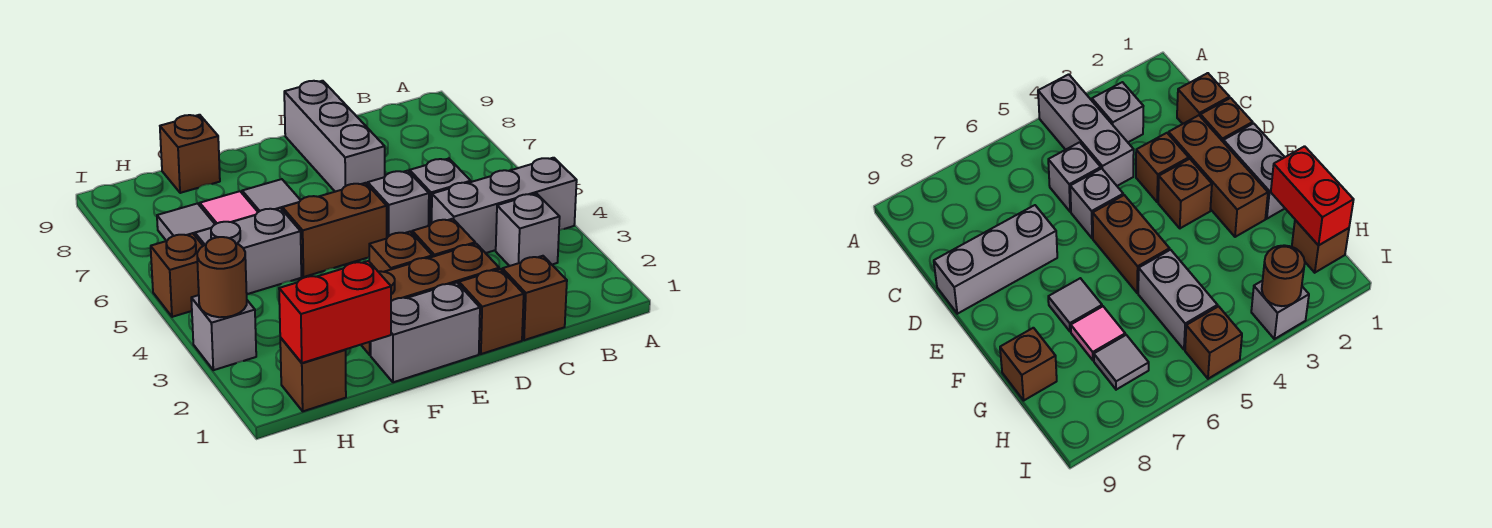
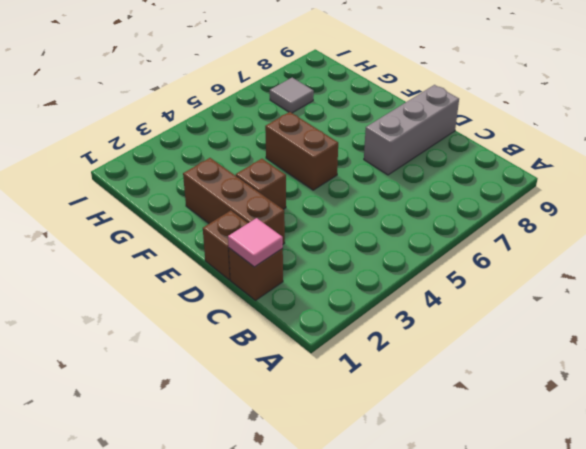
pink tile C1 level 2 -> pink tile G7 level 1
none -> grey brick A4:C4 level 1
none -> grey brick B3 level 1
none -> grey brick C5 level 1

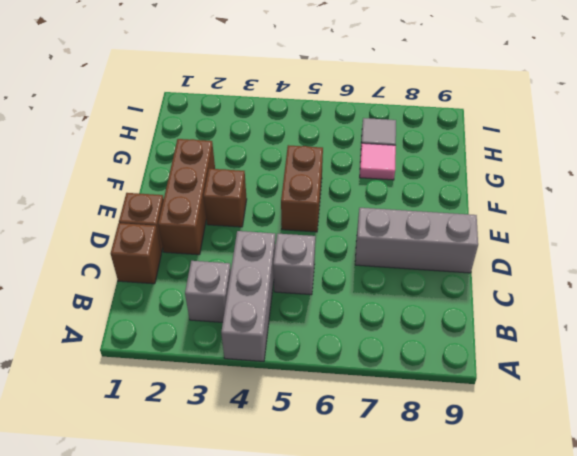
none -> brown brick D3 level 1
none -> grey brick D5 level 1
none -> grey brick E1:F1 level 1

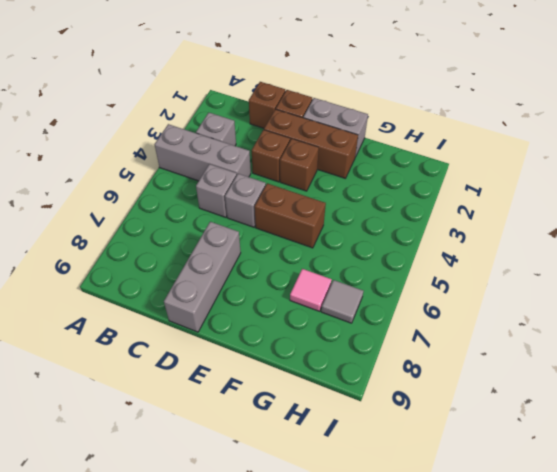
none -> grey tile F7 level 1
none -> grey brick G5:H5 level 1
none -> brown brick G9 level 1

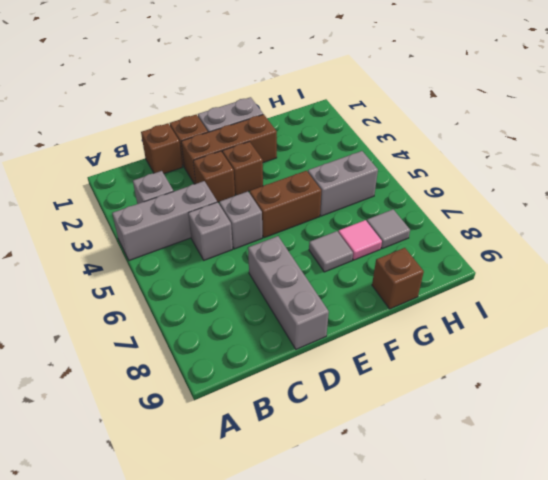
none -> brown brick H1 level 1
none -> grey brick I3 level 1
none -> brown brick I5 level 1

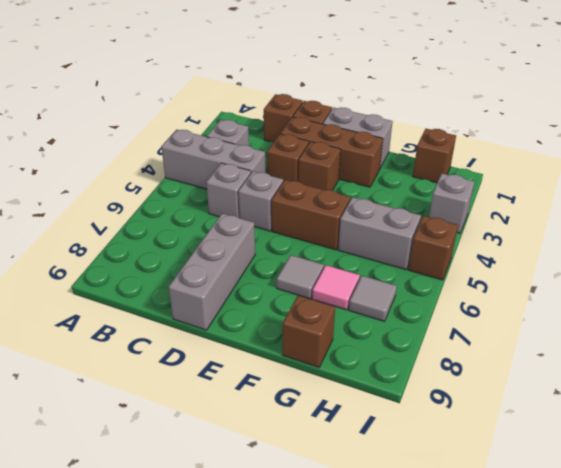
none -> red brick G1:H1 level 2
none -> brown round brick I3 level 2

